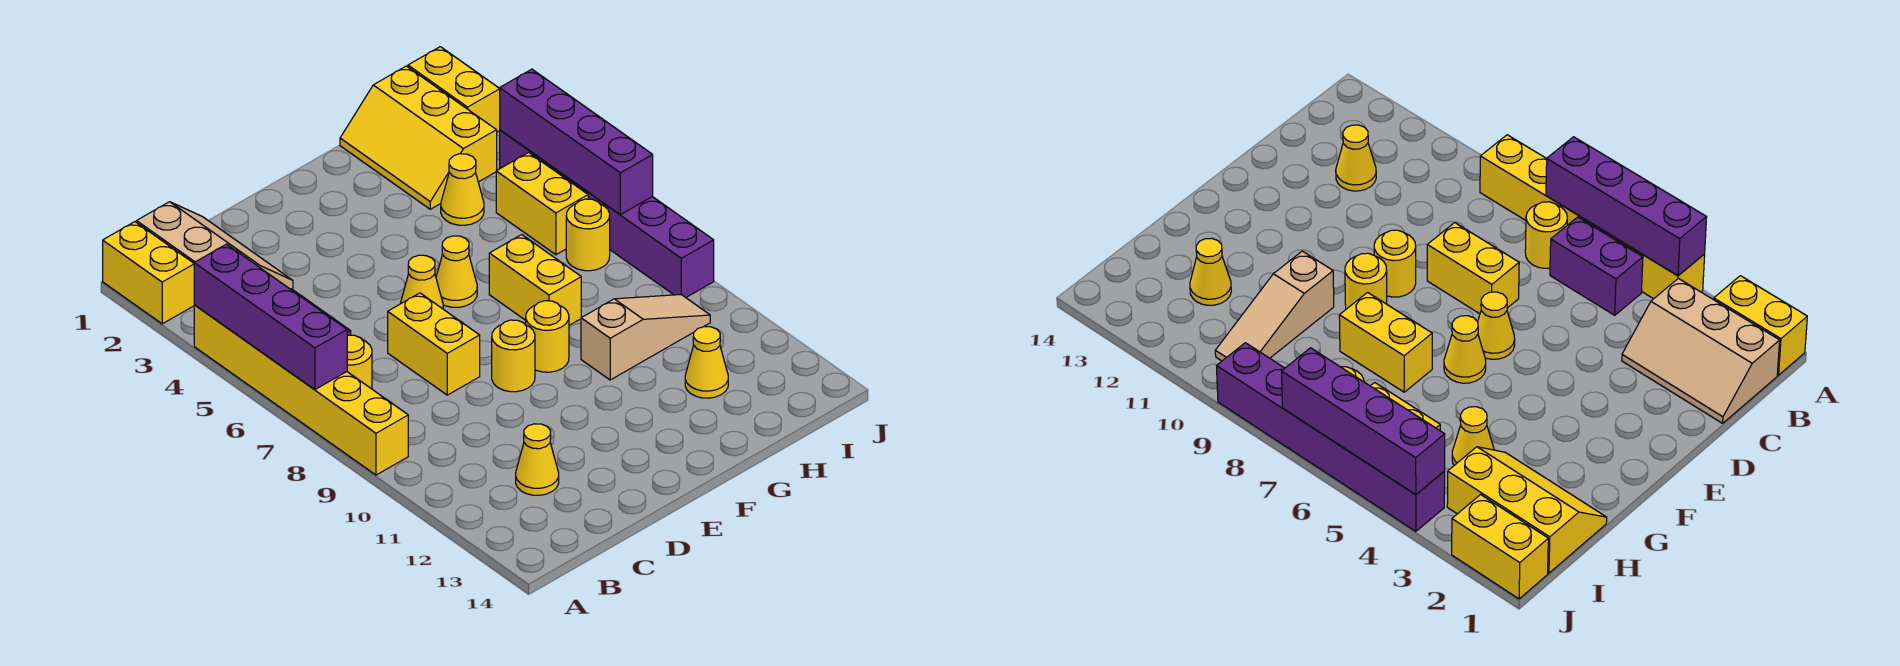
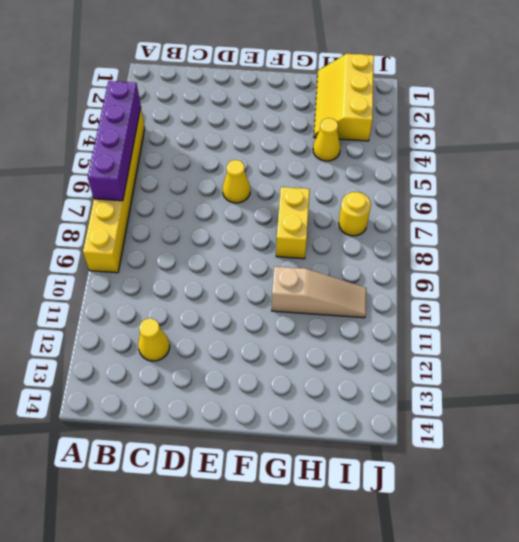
none -> yellow brick A1:A2 level 1
none -> tan slope B1:C3 level 1 top B
none -> purple brick B5:B6 level 1

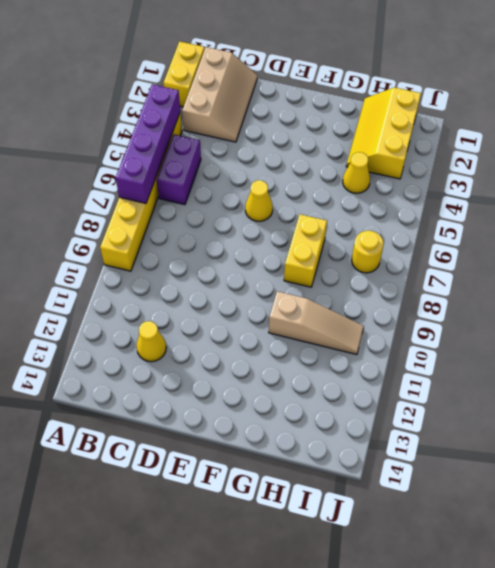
none -> yellow round brick B7 level 1
none -> yellow brick D7:D8 level 1
none -> yellow round brick E9 level 1

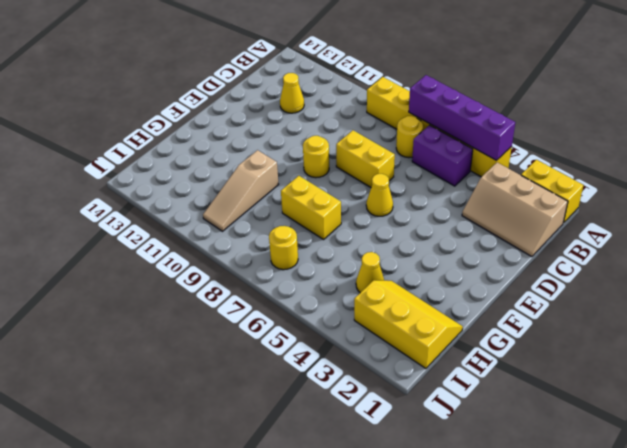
none -> yellow cone F6 level 1
none -> yellow round brick F9 level 1
none -> yellow cone H12 level 1

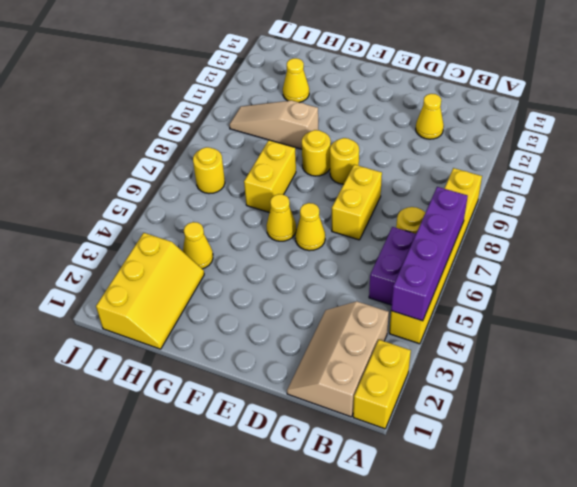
none -> yellow brick I5:I6 level 1
none -> yellow brick J1:J2 level 1
none -> purple brick J4:J9 level 1

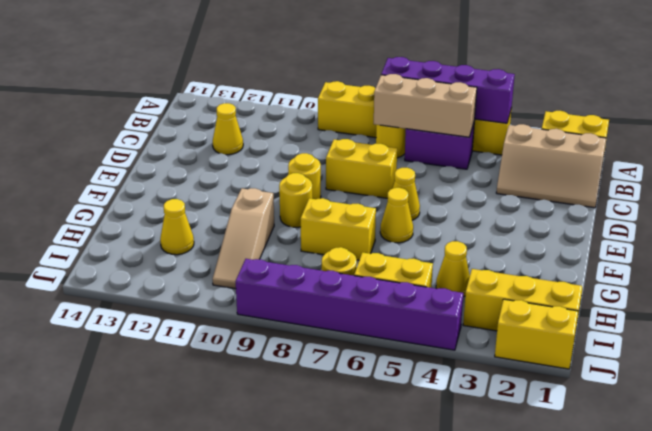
tan brick B5:B7 level 2 -> none
none -> purple brick J4:J7 level 2

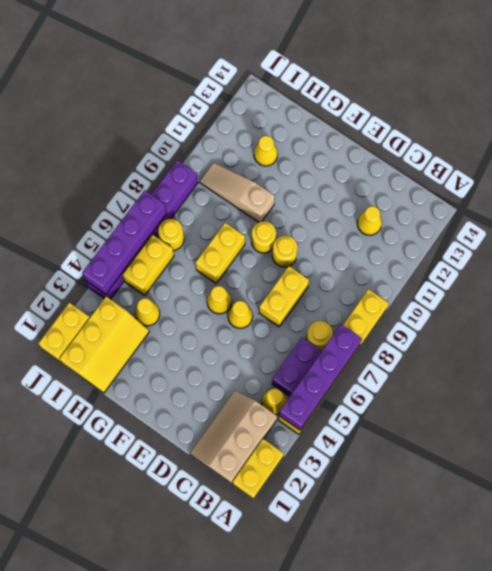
yellow cone B4 level 1 -> none

